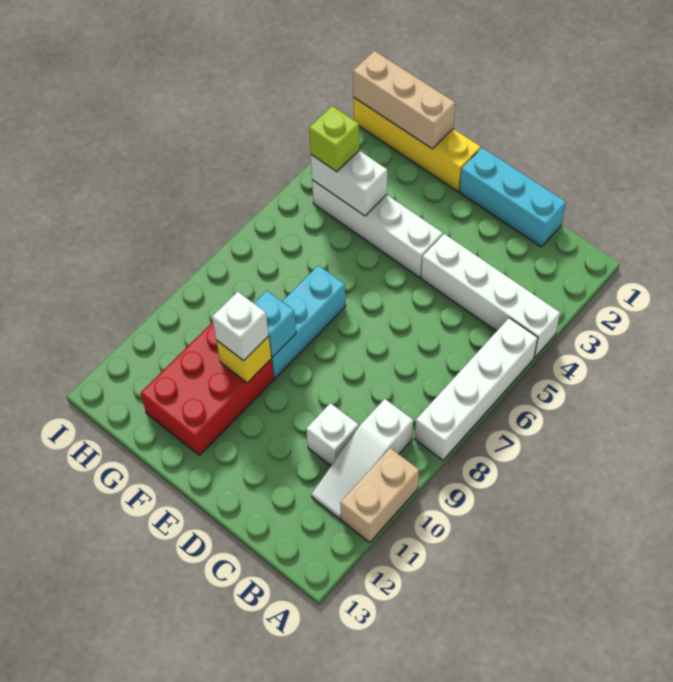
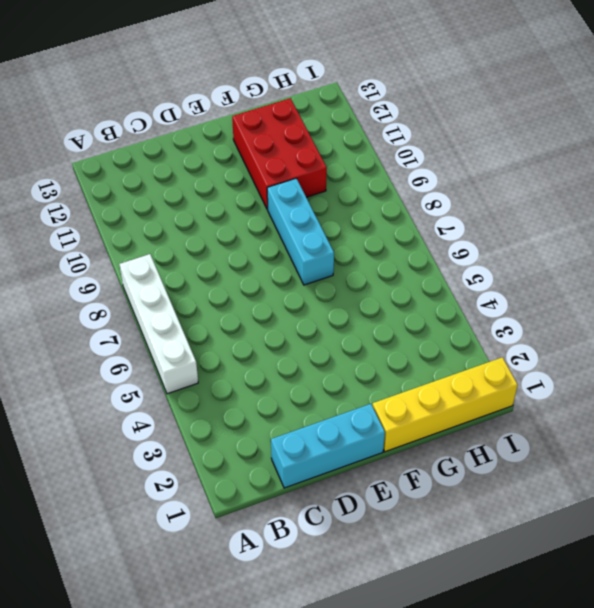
none -> white brick A4:D4 level 1
none -> tan brick A10:A11 level 1
none -> white slope B9:B11 level 1 top 9

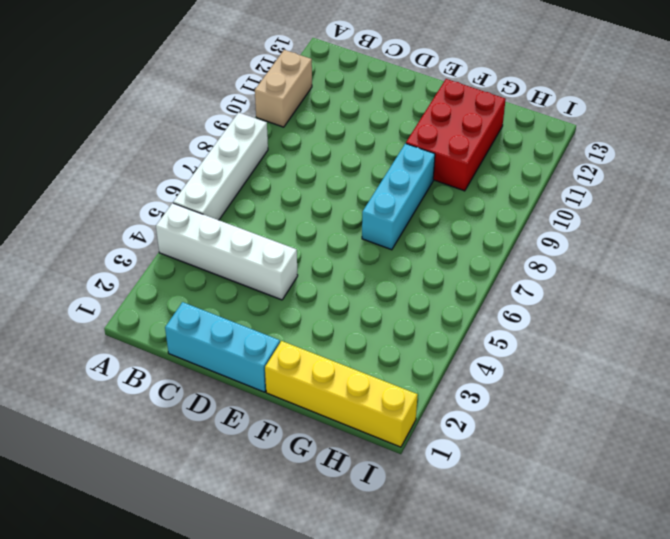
none -> white slope B9:B11 level 1 top 9
none -> white brick C10 level 1
none -> white brick E4:H4 level 1

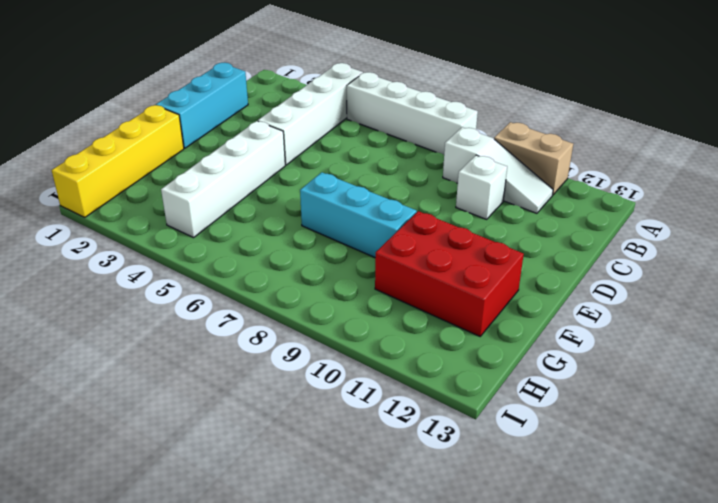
none -> cyan brick F9 level 2
none -> yellow brick F10 level 2
none -> tan brick G1:I1 level 2

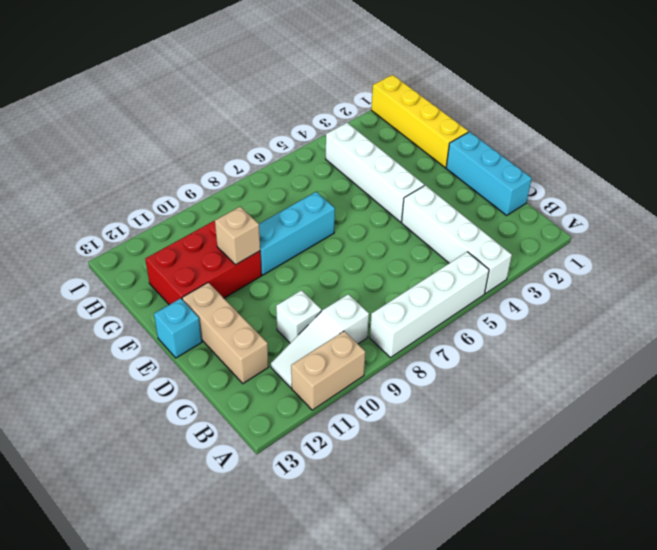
tan brick C12:E12 level 1 -> tan brick G1:I1 level 2
cyan brick E13 level 1 -> cyan brick F9 level 2
tan brick F10 level 2 -> yellow brick F10 level 2
none -> white brick G4:H4 level 2
none -> white brick F10 level 3
none -> lime brick H4 level 3

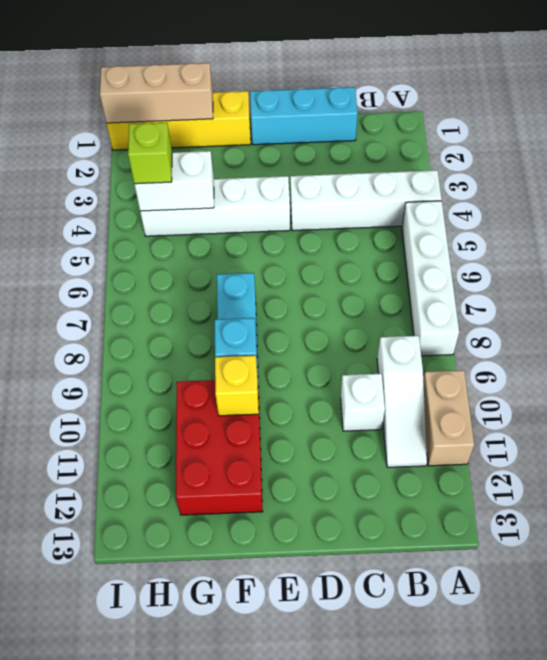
none -> white brick F10 level 3

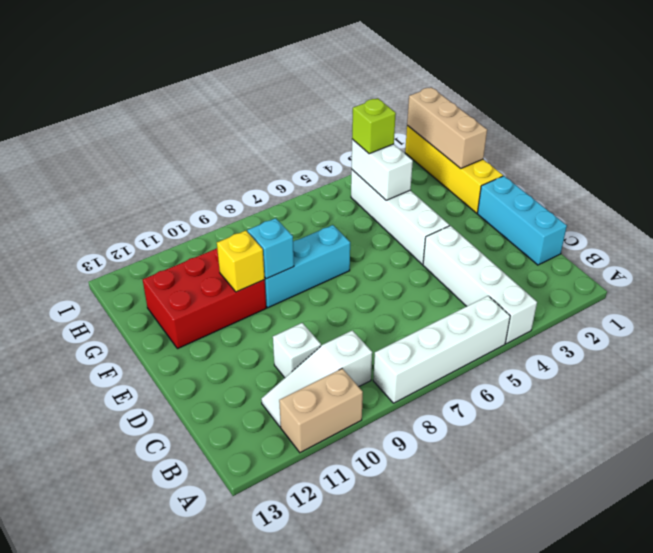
none -> white brick F10 level 3

